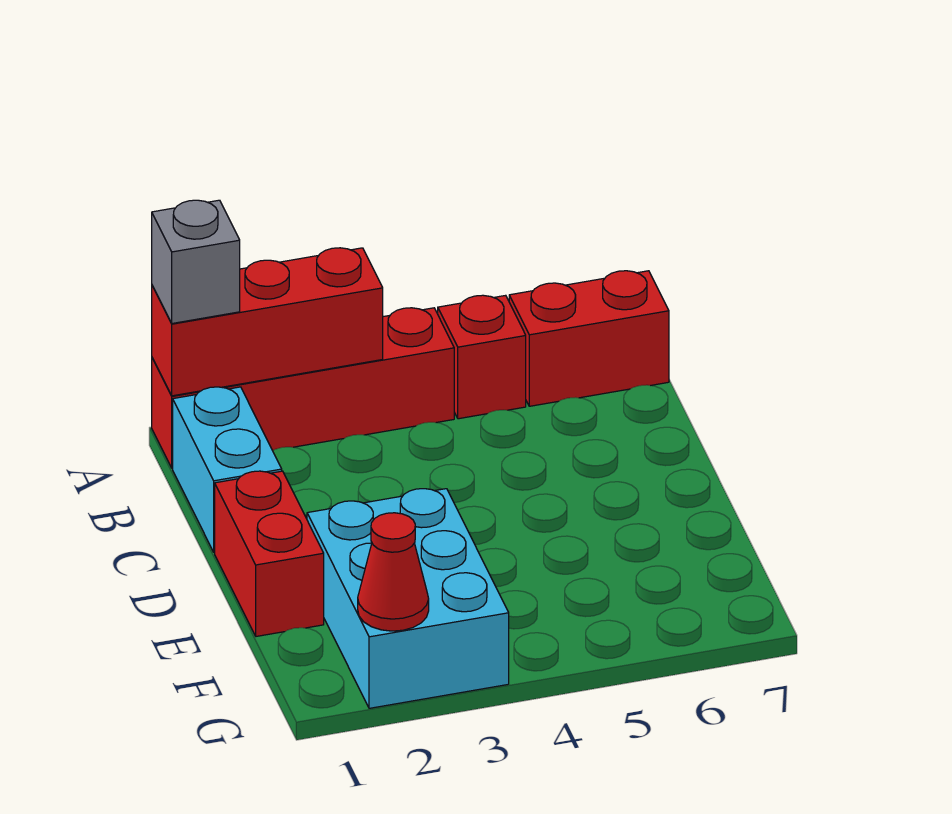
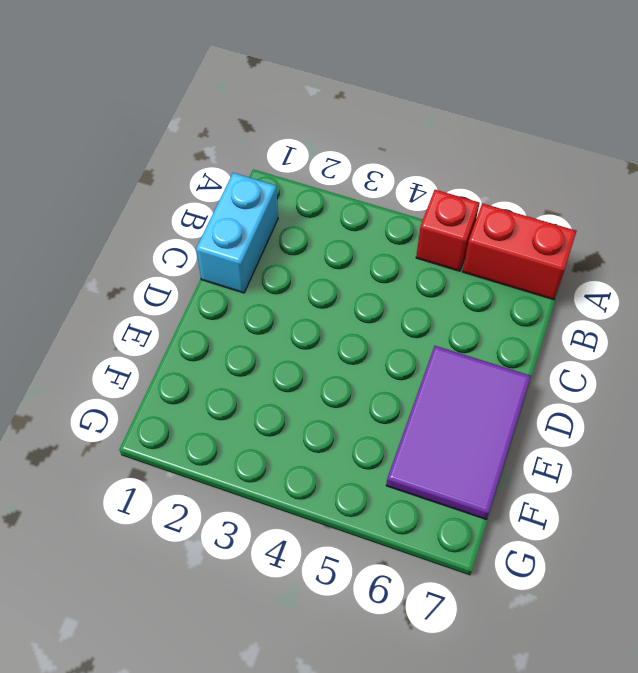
purple tile D6:F7 level 1 -> none
none -> red brick A1:A4 level 1
none -> red brick D1:E1 level 1

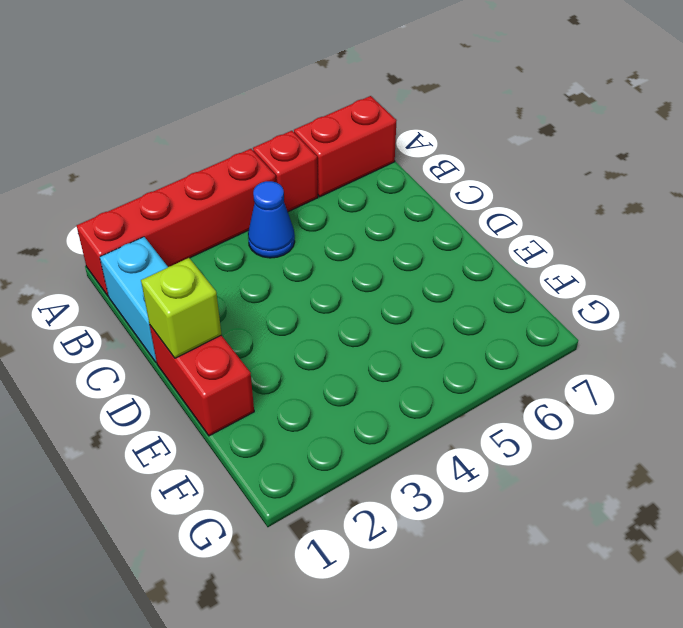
blue cone B4 level 1 -> none
lime brick D1 level 2 -> none
none -> cyan brick E2:G3 level 1
none -> red brick A1:A3 level 2

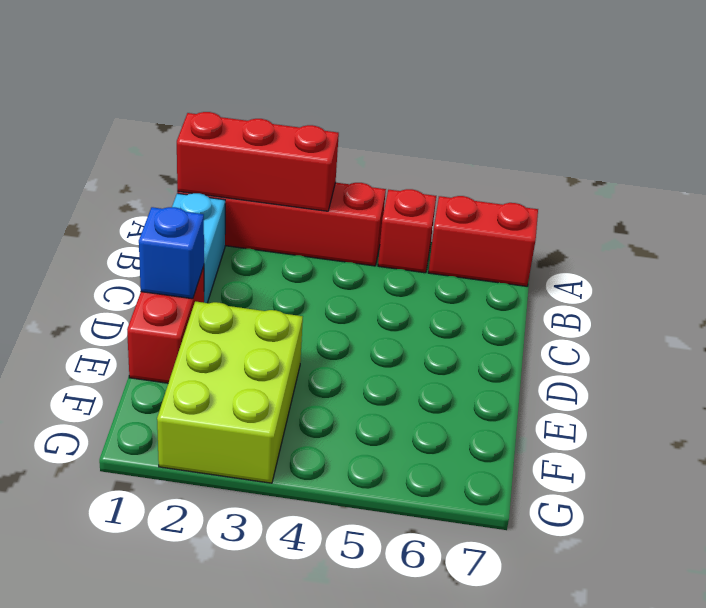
blue brick D1 level 2 -> none
lime brick E2:G3 level 1 -> cyan brick E2:G3 level 1
none -> red cone G2 level 2
none -> grey brick A1 level 3

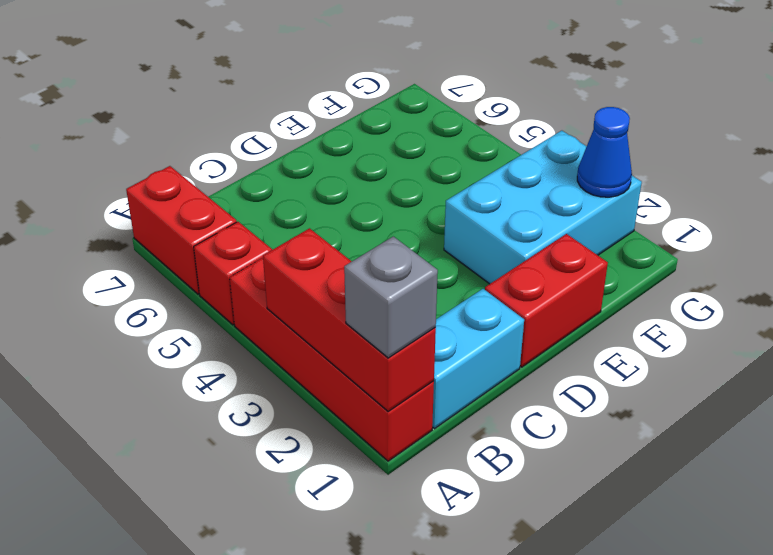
blue cone G2 level 2 -> red cone G2 level 2

